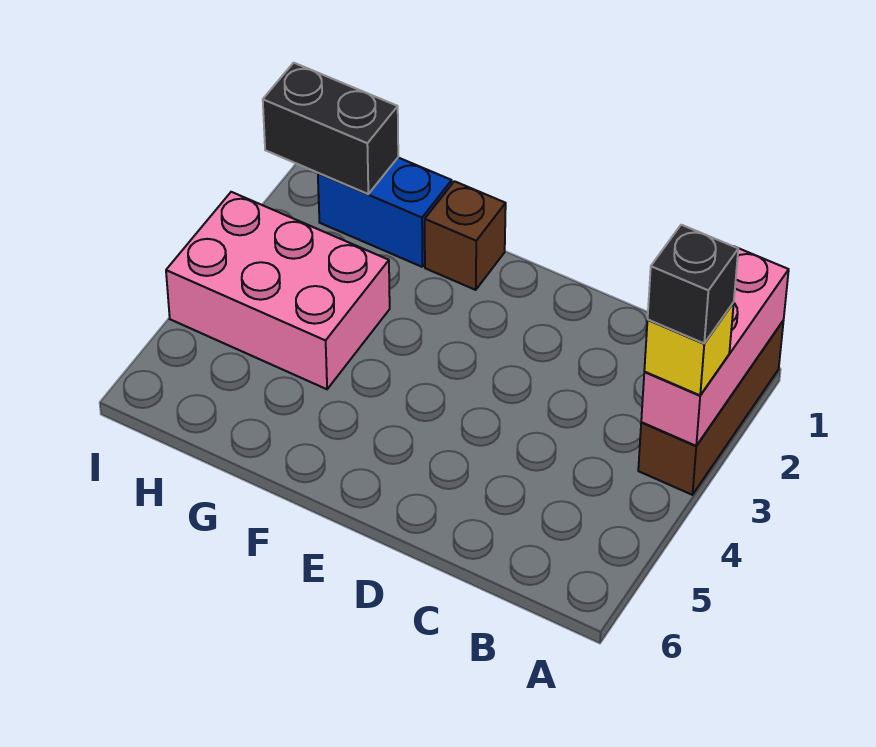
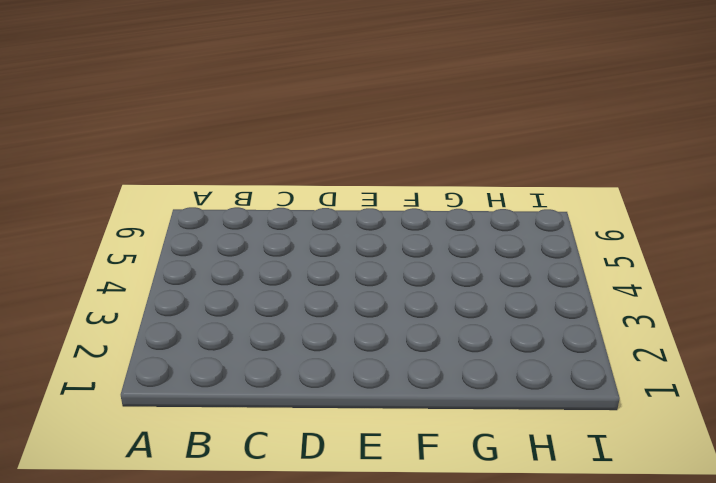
none -> brown brick A1:A3 level 1
none -> brown brick F1 level 1

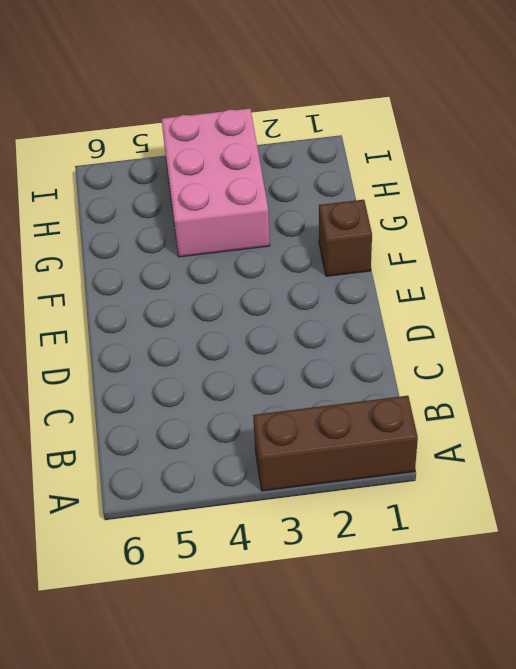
none -> blue brick G1:H1 level 1
none -> pink brick A1:A3 level 2

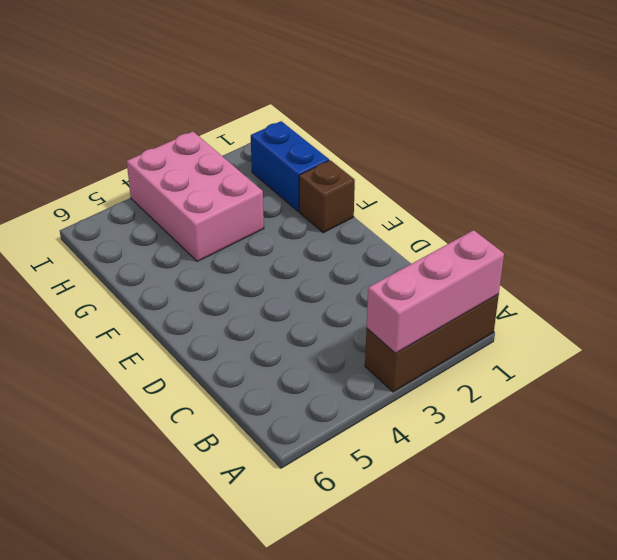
none -> black brick H1:I1 level 2
none -> yellow brick A3 level 3

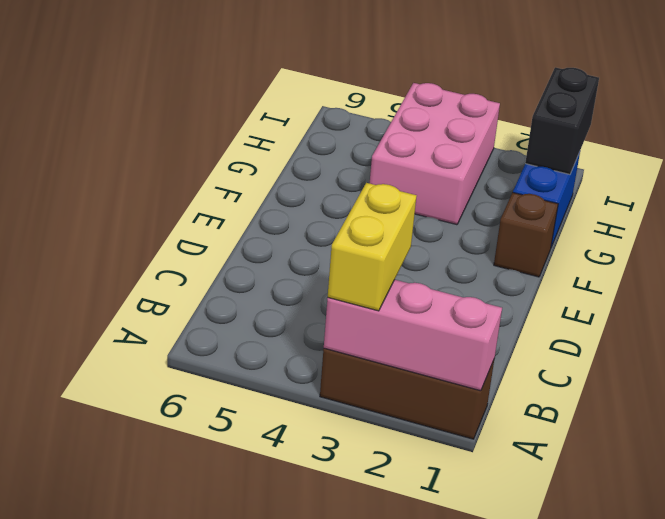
yellow brick A3:B3 level 3 -> yellow brick A3 level 3
none -> black brick A3 level 4

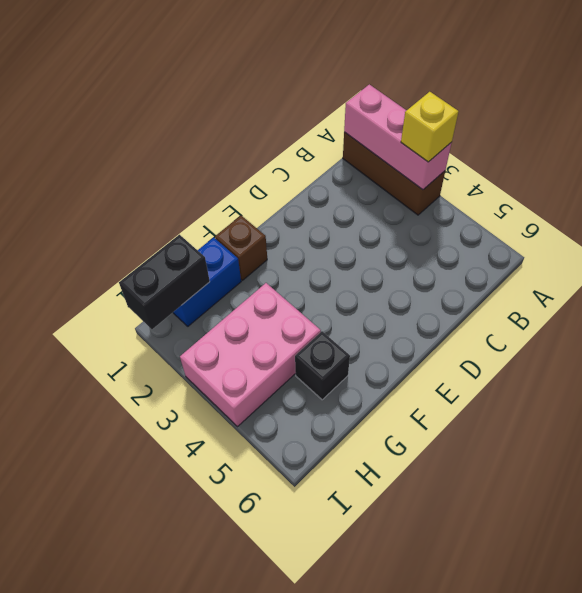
black brick G5 level 1 -> black brick A3 level 4

